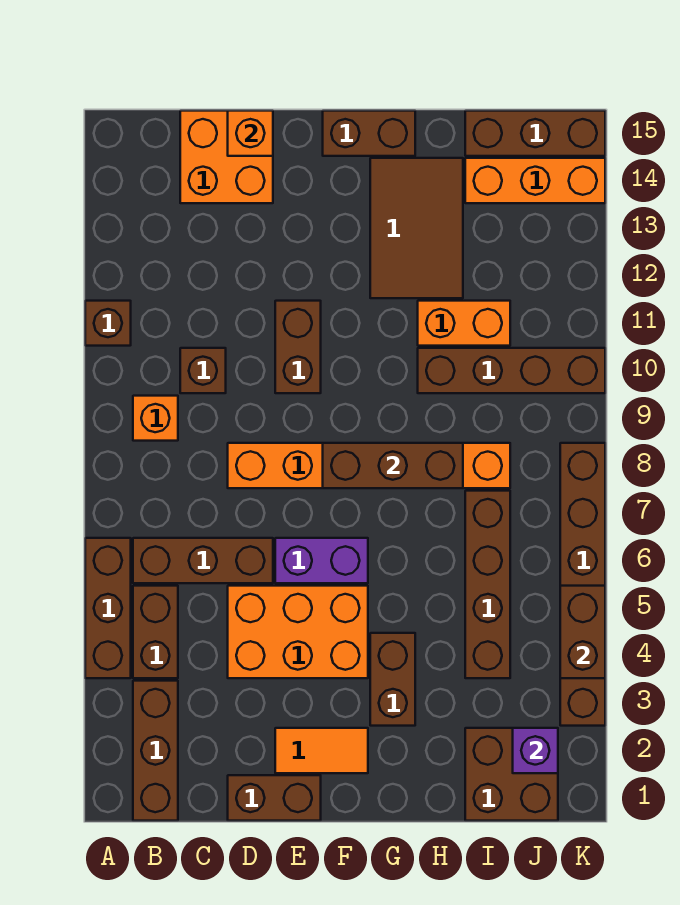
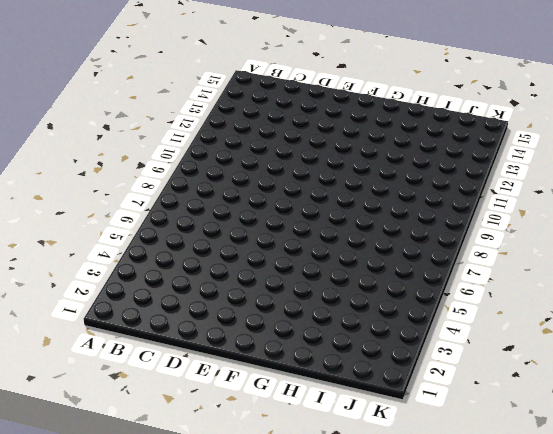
none -> brown brick A4:A6 level 1
none -> brown brick A11 level 1
none -> brown brick B1:B3 level 1

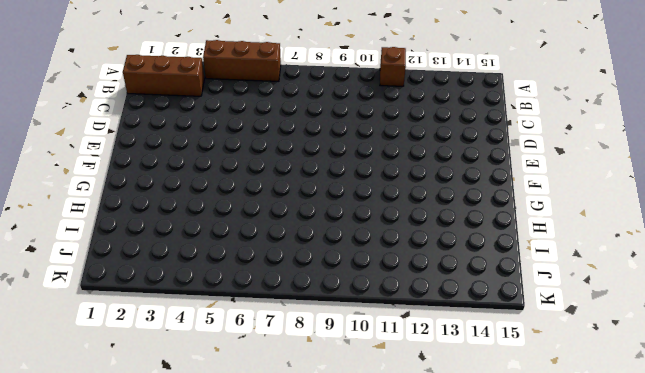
none -> brown brick B4:B5 level 1
none -> brown brick B6:D6 level 1
none -> orange brick B9 level 1

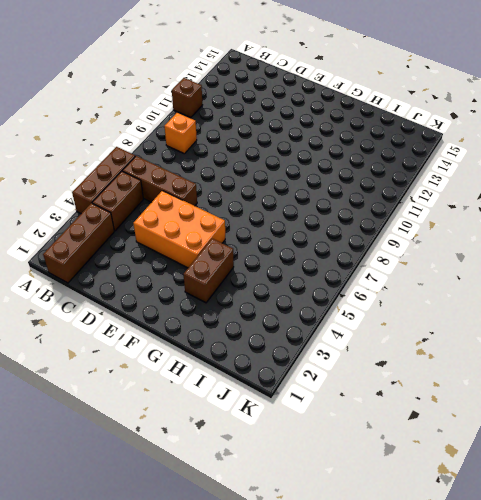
none -> brown brick C10 level 1
none -> orange brick C14:D15 level 1
none -> brown brick D1:E1 level 1

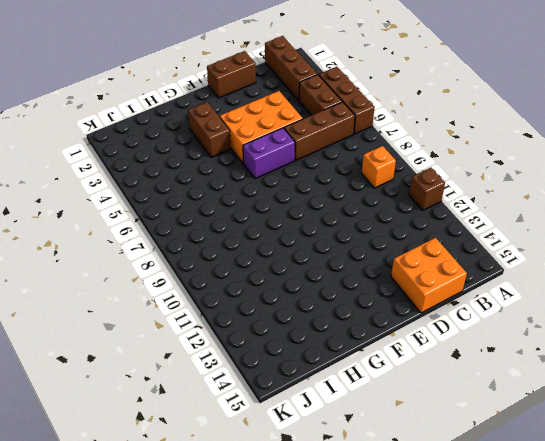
none -> brown brick C10 level 1
none -> orange brick D8:I8 level 1
none -> orange tile E2:F2 level 1

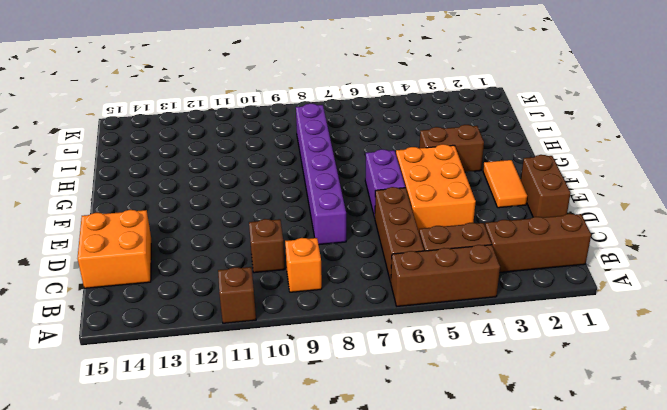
purple brick D8:I8 level 1 -> orange brick D8:I8 level 1
none -> brown brick E10:E11 level 1
none -> brown brick F15:G15 level 1
none -> brown tile G12:H14 level 1

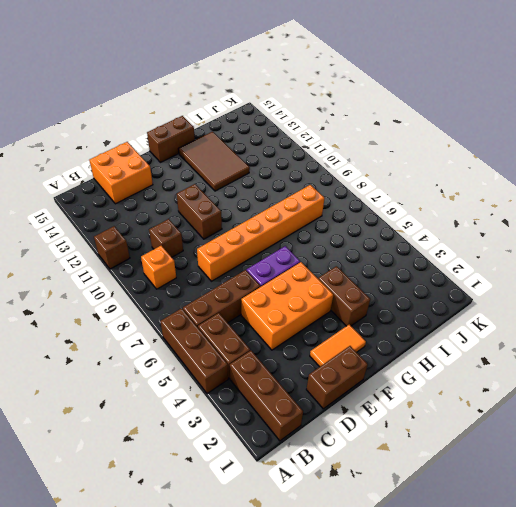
none -> brown brick H10:K10 level 1
none -> orange brick H11:I11 level 1
none -> brown brick I1:J2 level 1

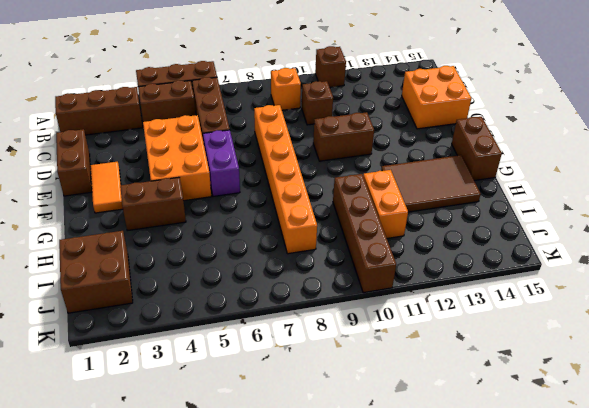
none -> brown brick I4:I7 level 1
none -> orange brick I14:K14 level 1
none -> brown brick I15:K15 level 1

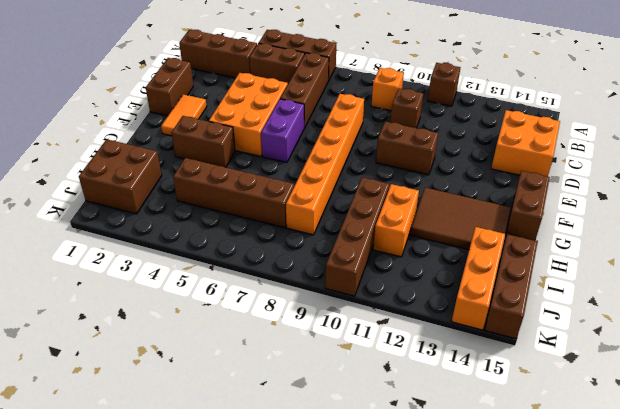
none -> brown brick K3:K8 level 1
none -> orange brick D15 level 2
none -> brown brick F8:H8 level 2

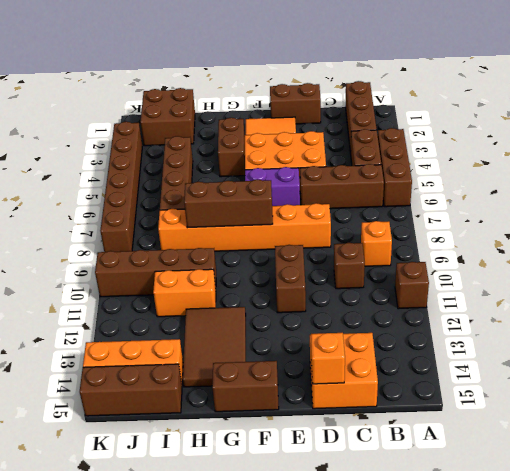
none -> purple brick J2 level 2
none -> brown brick K4:K5 level 2

